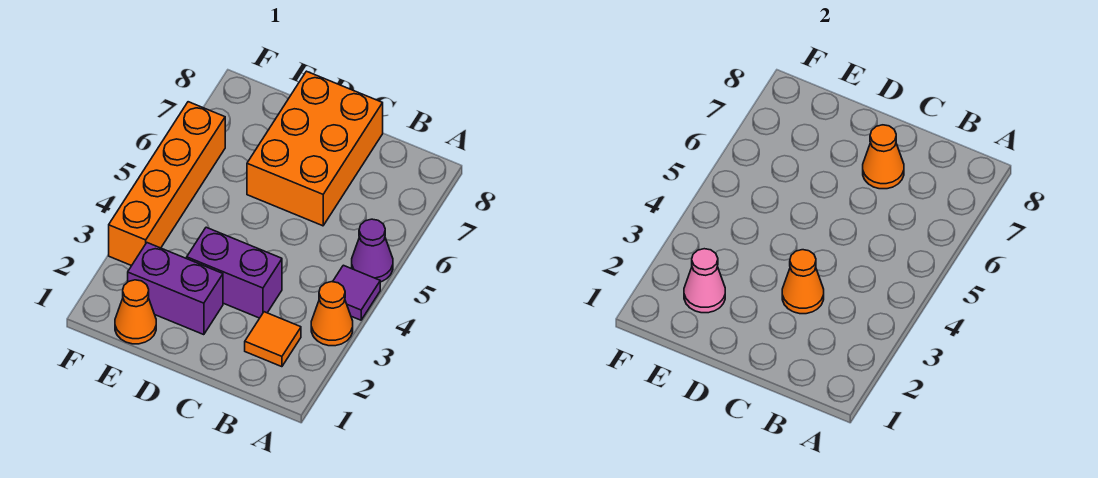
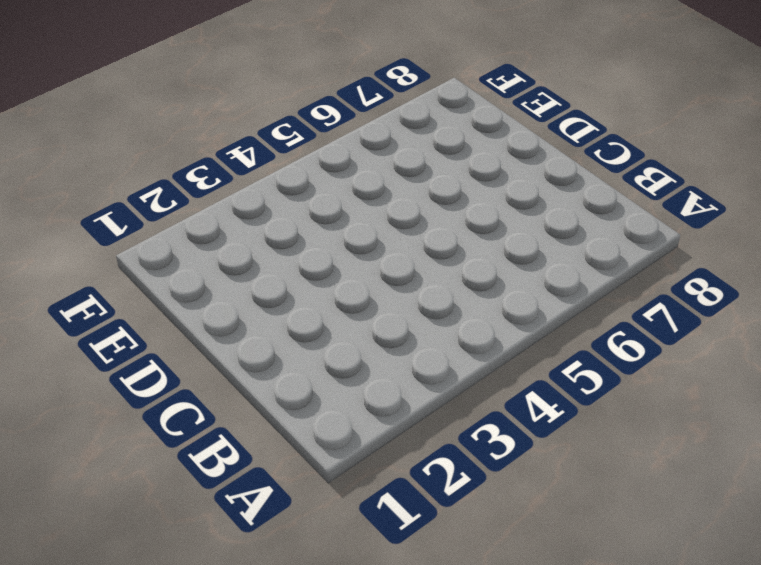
none -> orange cone A3 level 1
none -> purple tile A4 level 1
none -> purple cone A5 level 1

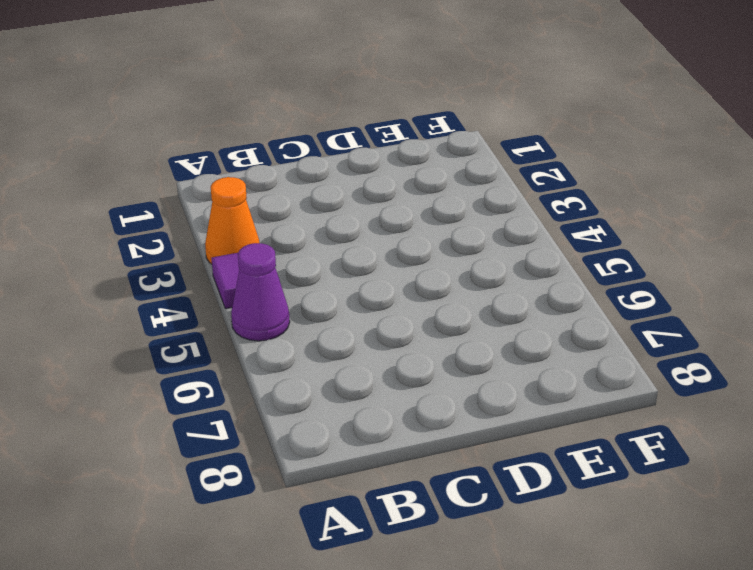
none -> orange tile B2 level 1
none -> purple brick C3:D3 level 1
none -> orange brick C6:D8 level 1

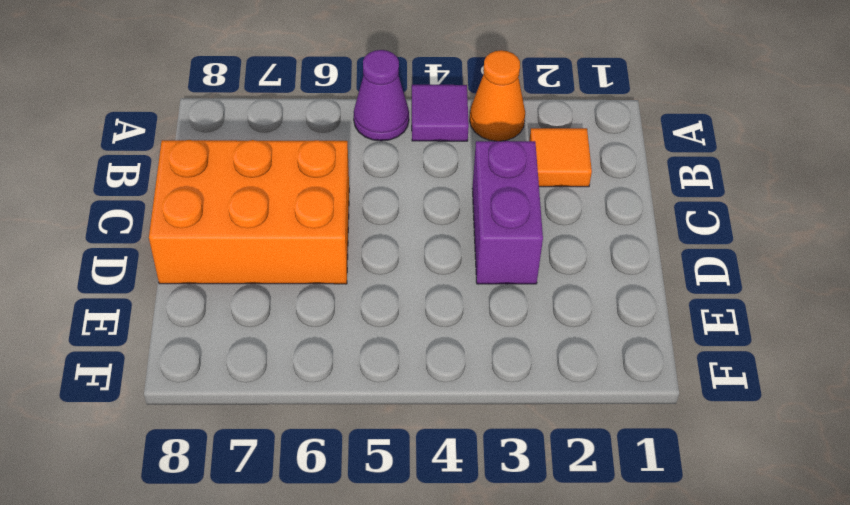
none -> purple brick D2:E2 level 1
none -> orange cone E1 level 1
none -> orange brick F3:F6 level 1

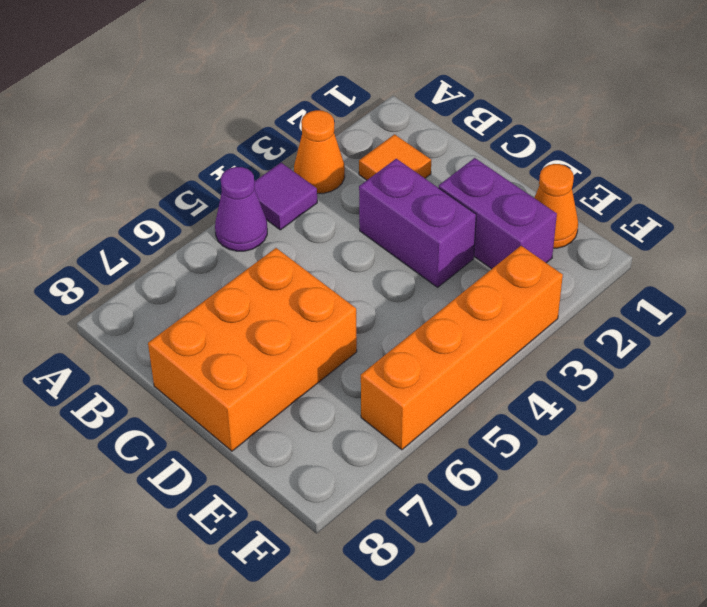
none -> orange cone C3 level 2
none -> orange cone C7 level 2
none -> pink cone E2 level 2

